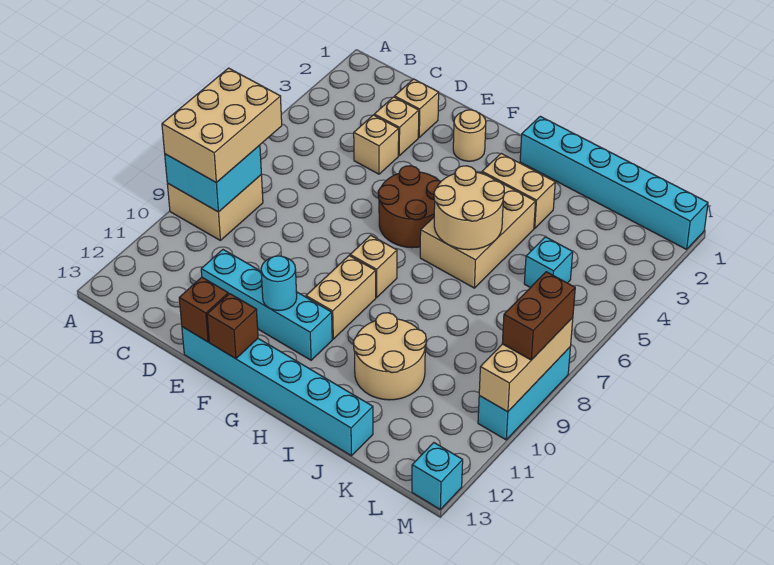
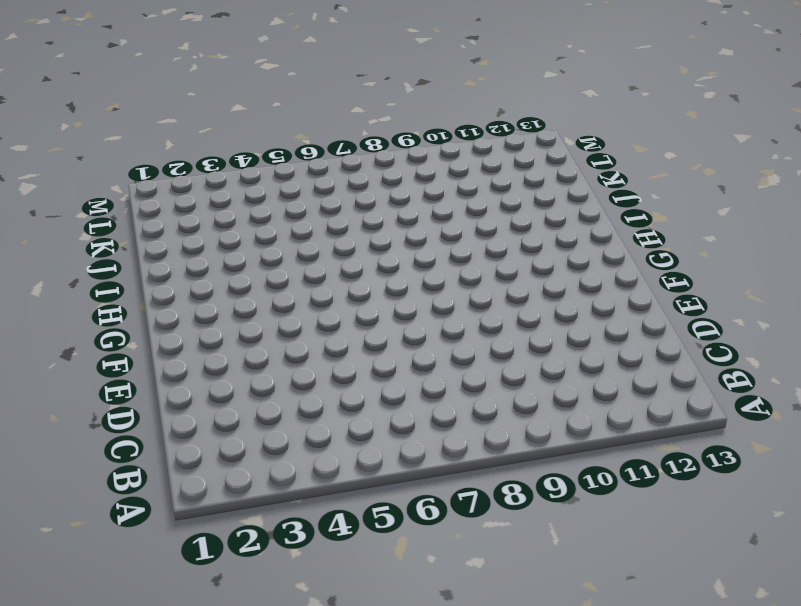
none -> tan brick A8:B9 level 1
none -> tan brick D2 level 1
none -> tan brick D3 level 1

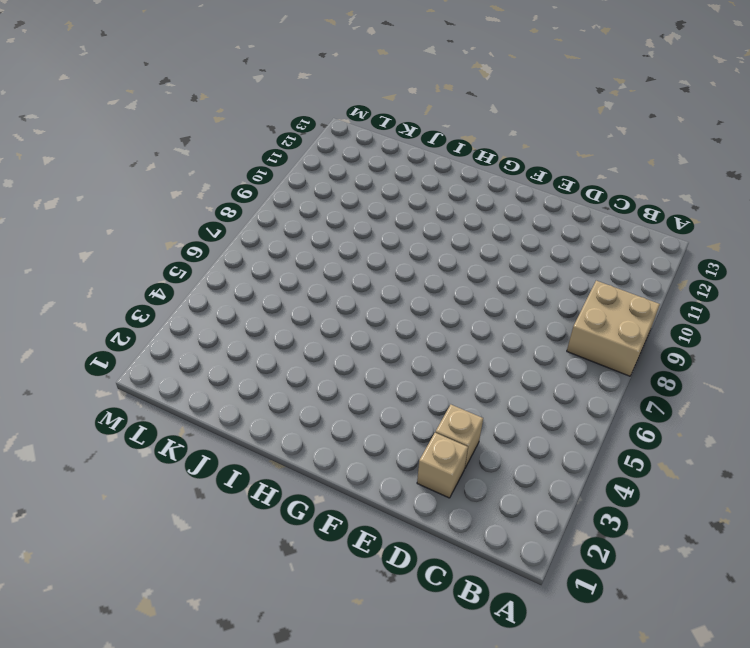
none -> tan brick D4 level 1
none -> cyan brick D11:G11 level 1
none -> cyan brick E13:J13 level 1

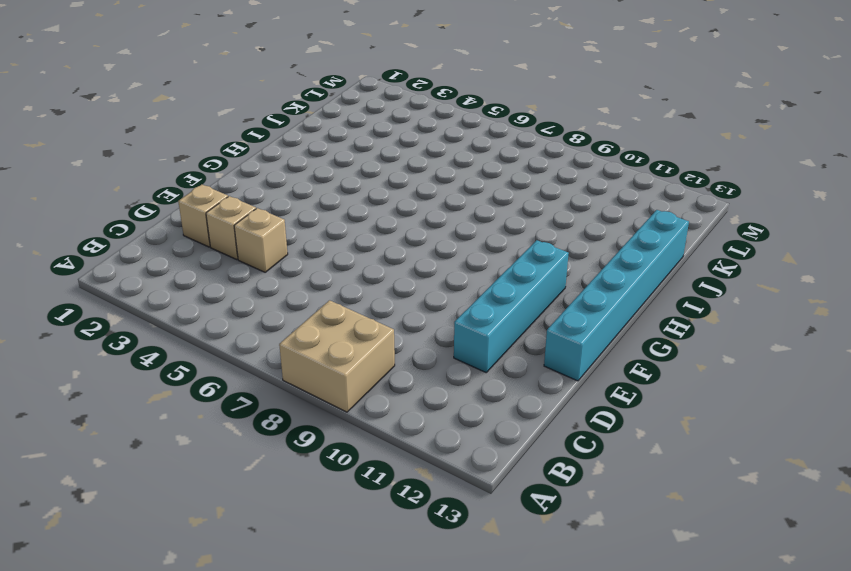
none -> tan round brick F2 level 1
none -> brown round brick F5:G6 level 1
none -> tan brick G8 level 1

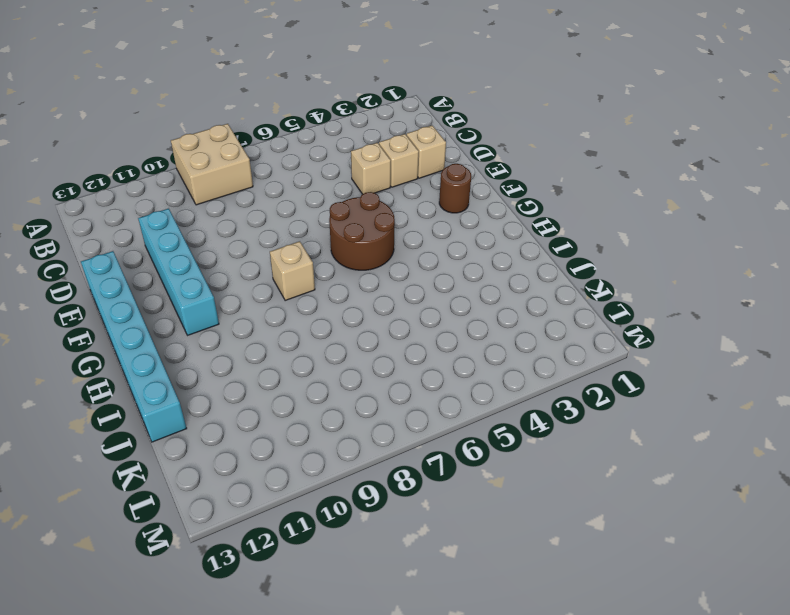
brown round brick F2 level 1 -> tan round brick F2 level 1
none -> tan brick G9:G10 level 1
none -> cyan brick H1:M1 level 1
none -> tan brick H3:I3 level 1

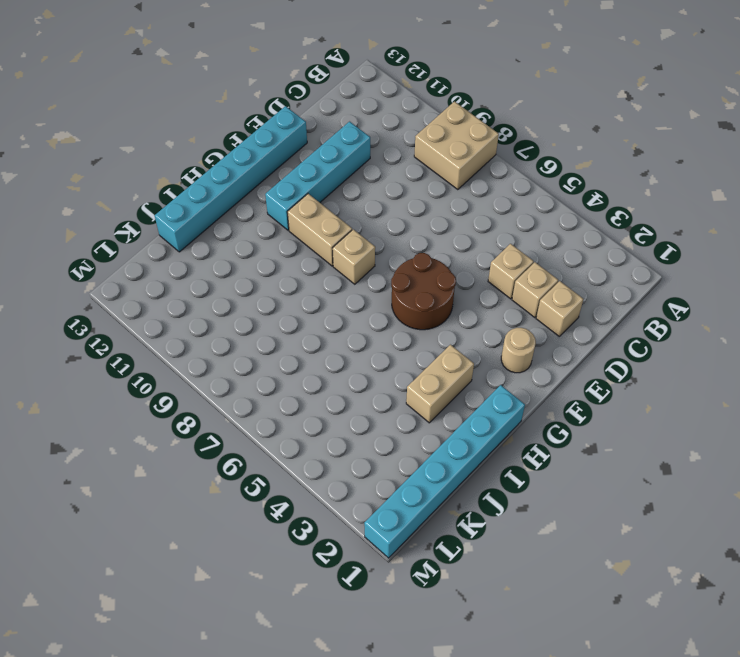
none -> tan brick H4:I6 level 1
none -> tan round brick I10:J11 level 1
none -> cyan brick K5 level 1

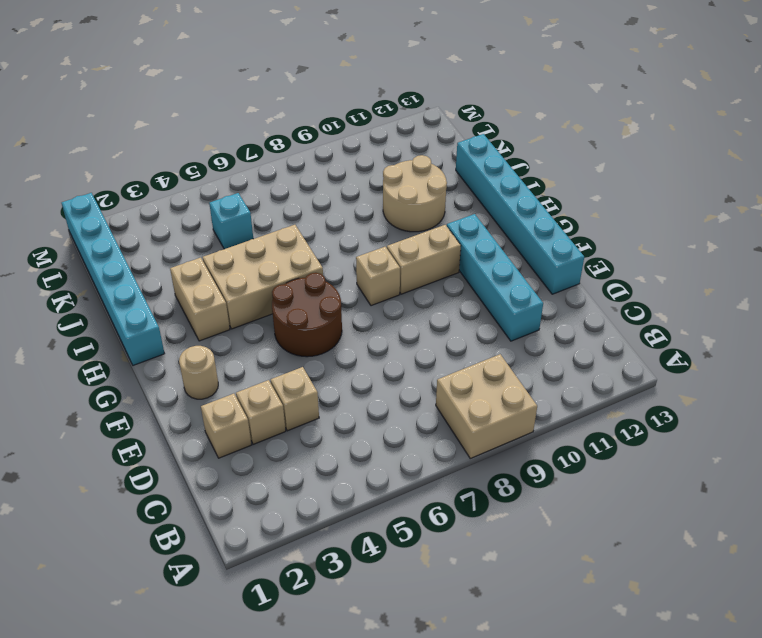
none -> cyan brick M8:M10 level 1
none -> cyan brick M13 level 1
none -> cyan brick A8:B9 level 2

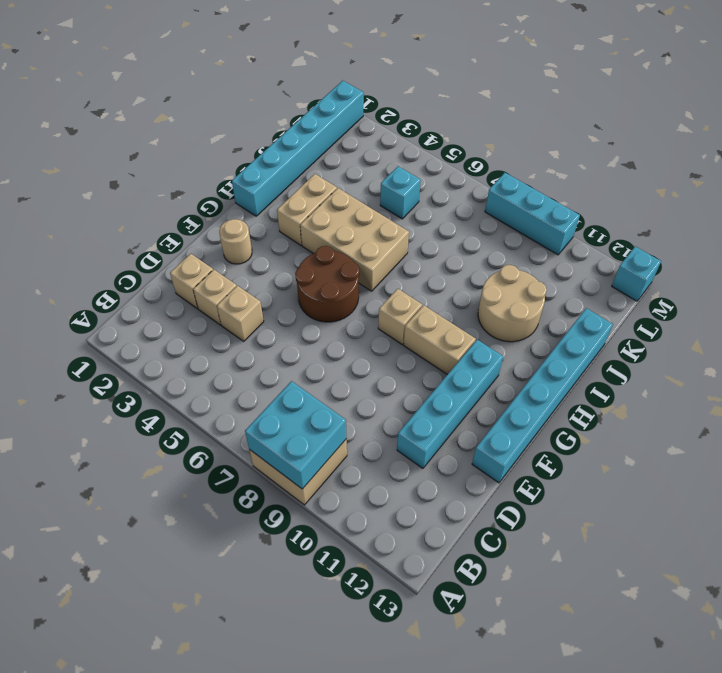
none -> brown brick E13 level 2
none -> cyan round brick F11 level 2
none -> brown brick F13 level 2

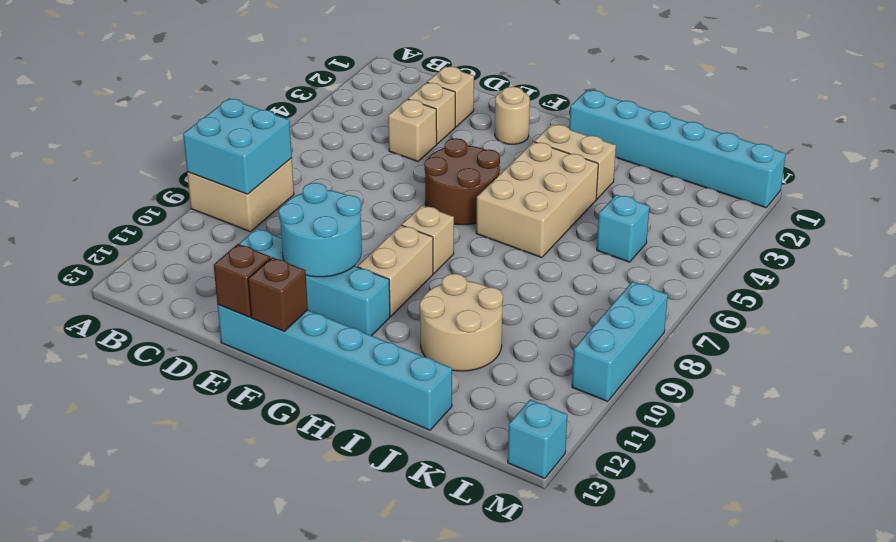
cyan round brick E10:F11 level 2 -> cyan round brick F11 level 2
none -> tan round brick H5:I6 level 2
none -> tan brick M8:M10 level 2
none -> tan brick A7:B9 level 3

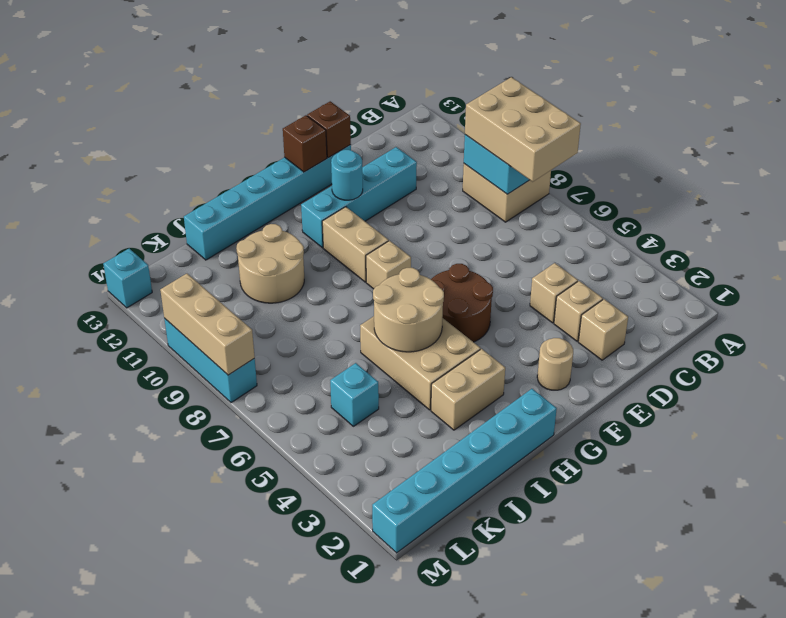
none -> brown brick M8:M9 level 3

